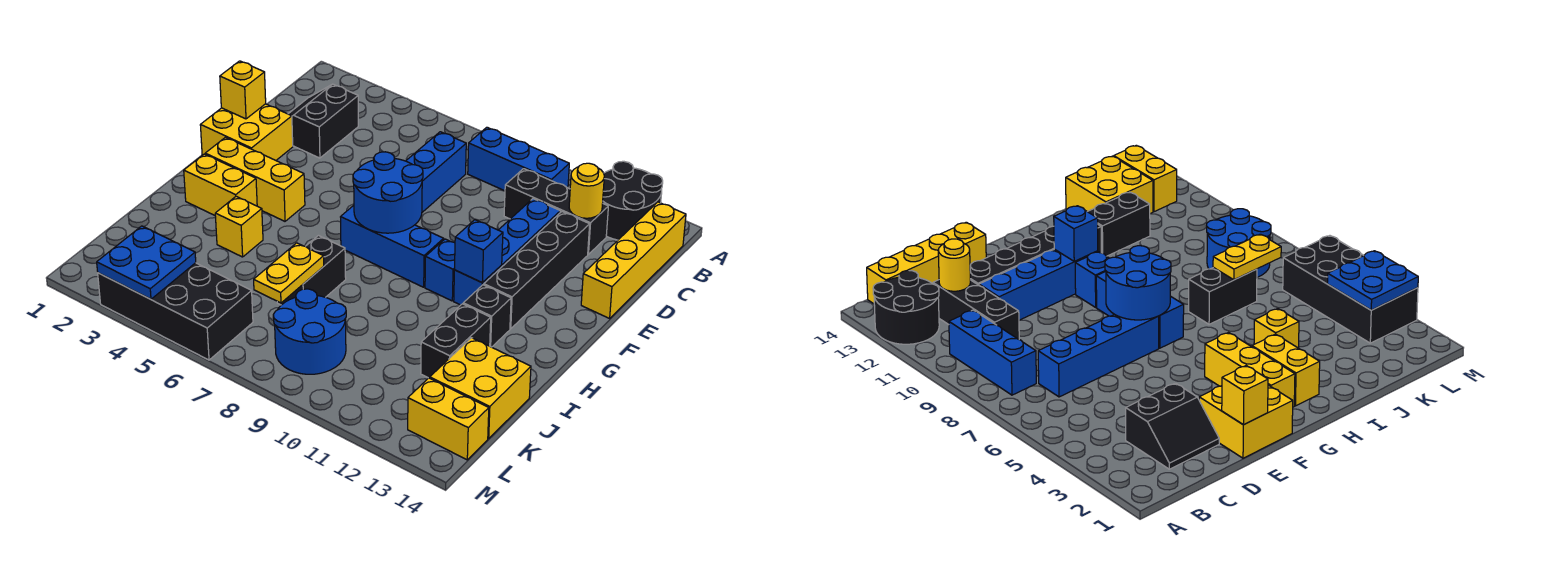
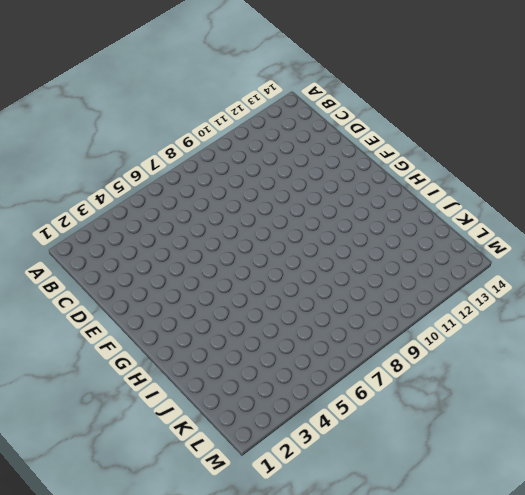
none -> black round brick A12:B13 level 1
none -> blue brick B8:B10 level 1
none -> yellow brick B14:E14 level 1

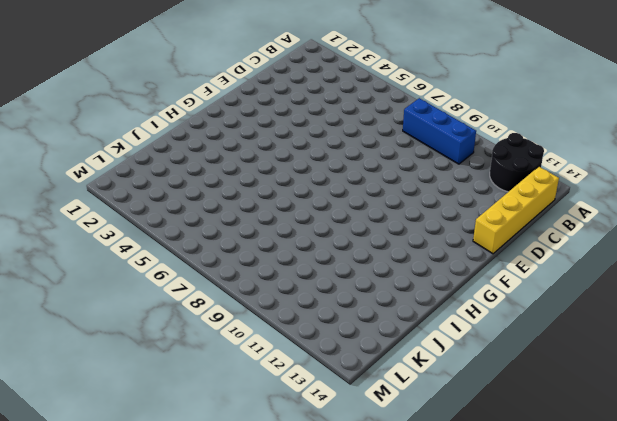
none -> black slope C2:D3 level 1 top 3
none -> blue brick C7:F7 level 1
none -> black brick C10:C12 level 1

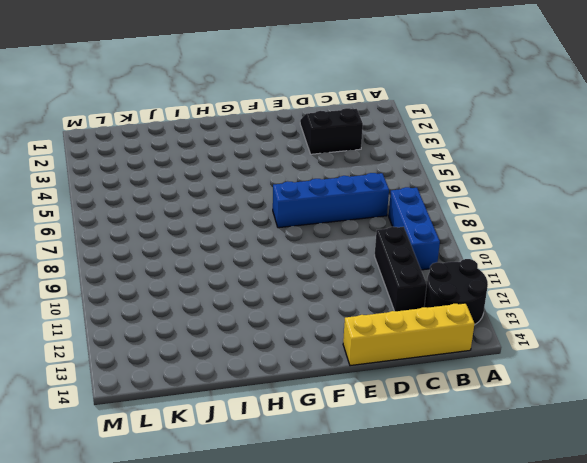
none -> blue brick D11:G11 level 1
none -> black brick D12:G12 level 1
none -> yellow brick E1:F2 level 1

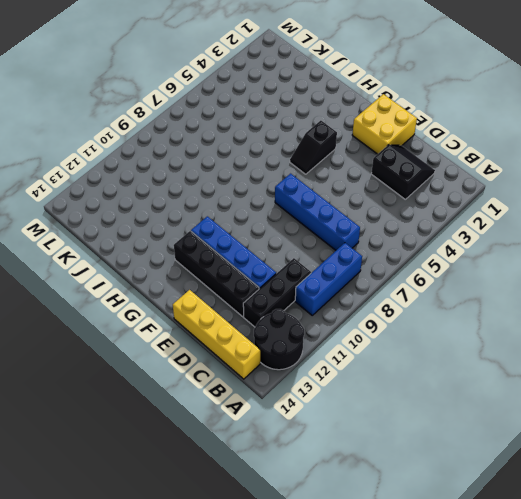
black slope G4:G5 level 1 top 4 -> yellow brick G2:G4 level 1
none -> blue brick G7:G9 level 1
none -> blue brick G10 level 1
none -> yellow brick H2:H3 level 1

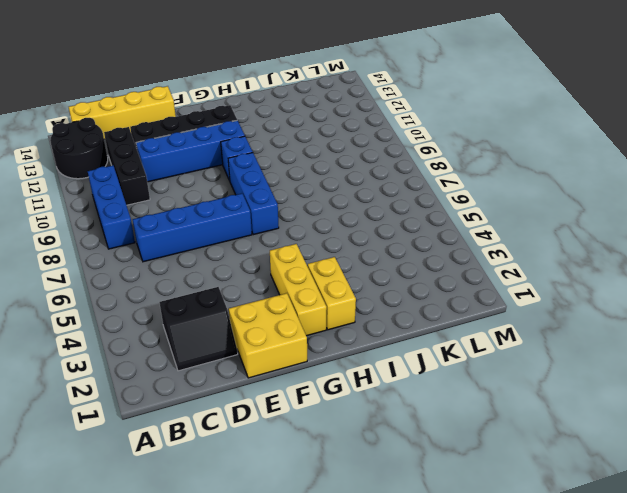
none -> black brick H12 level 1
none -> yellow brick I4 level 1
none -> black brick I7:J7 level 1

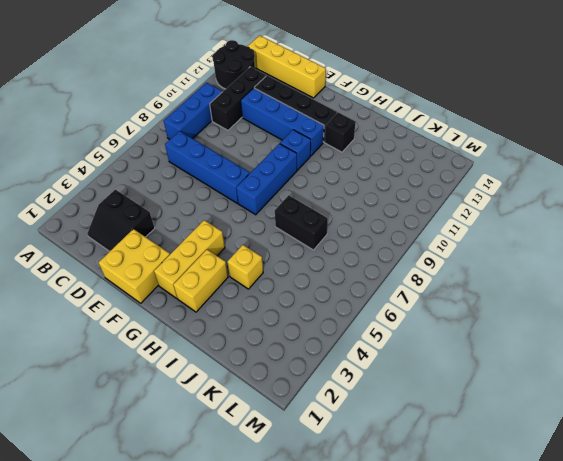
none -> black brick I12:J12 level 1
none -> yellow brick J13:K14 level 1
none -> blue round brick K8:L9 level 1

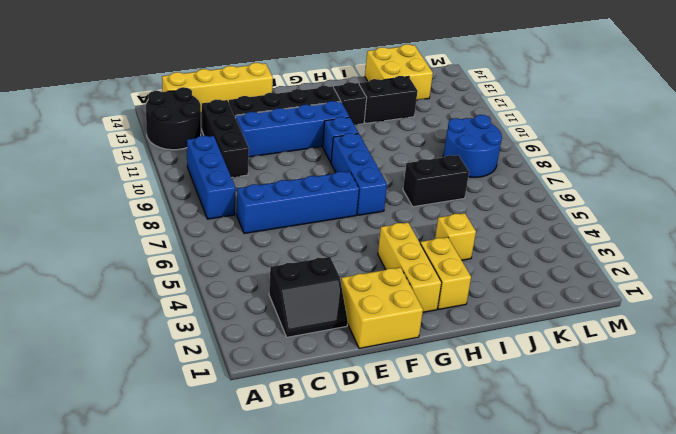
none -> black brick L3:M6 level 1
none -> yellow brick L13:L14 level 1
none -> yellow round brick C12 level 2

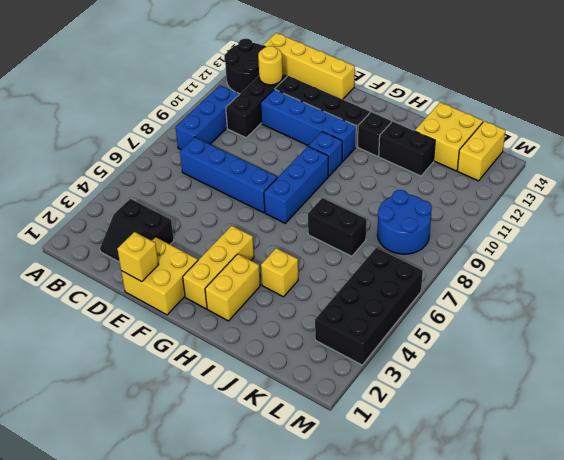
none -> blue round brick F7:G8 level 2
none -> blue brick G11 level 2
none -> yellow plate J7:K7 level 2

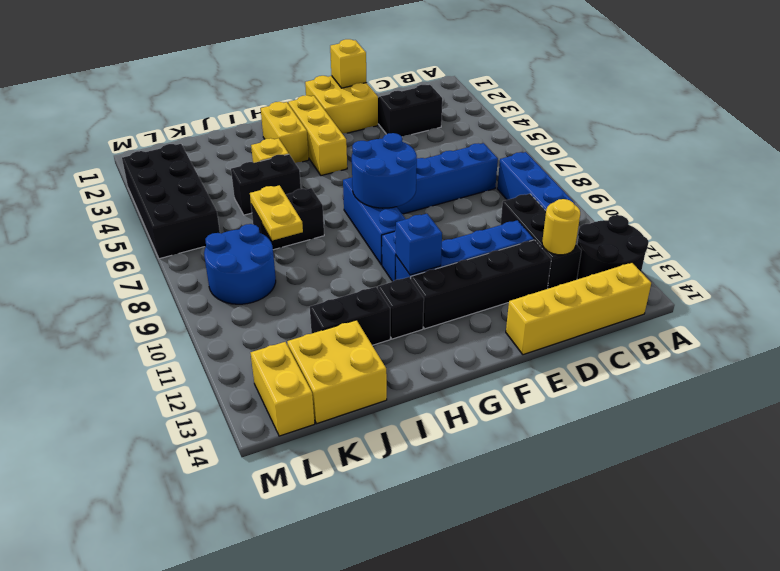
black brick I5:J5 level 1 -> none
yellow plate J7:J8 level 2 -> yellow plate J7:K7 level 2
none -> blue plate L3:M4 level 2

